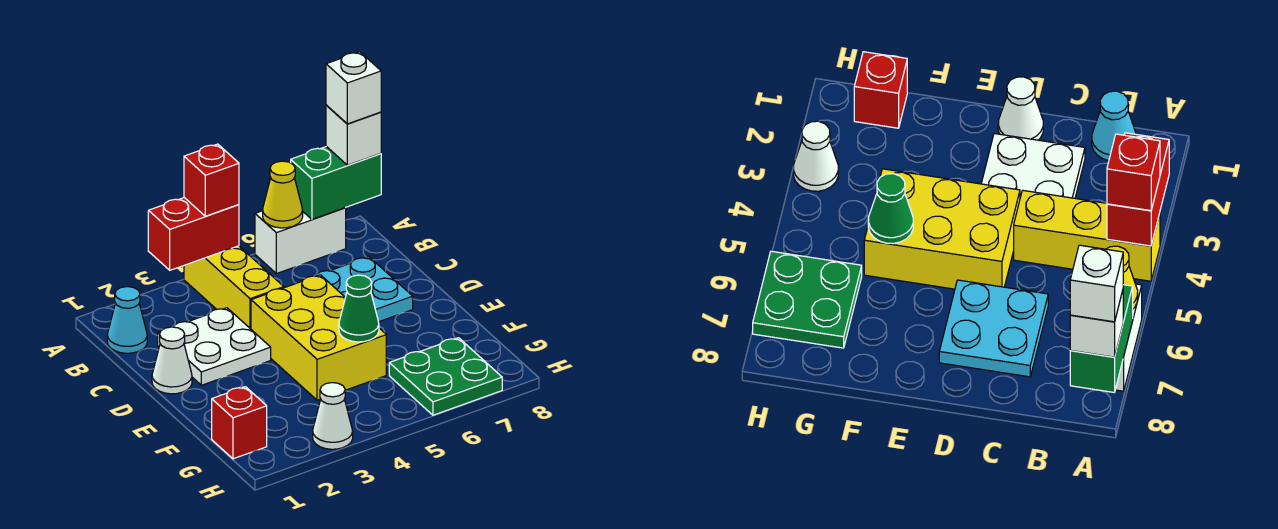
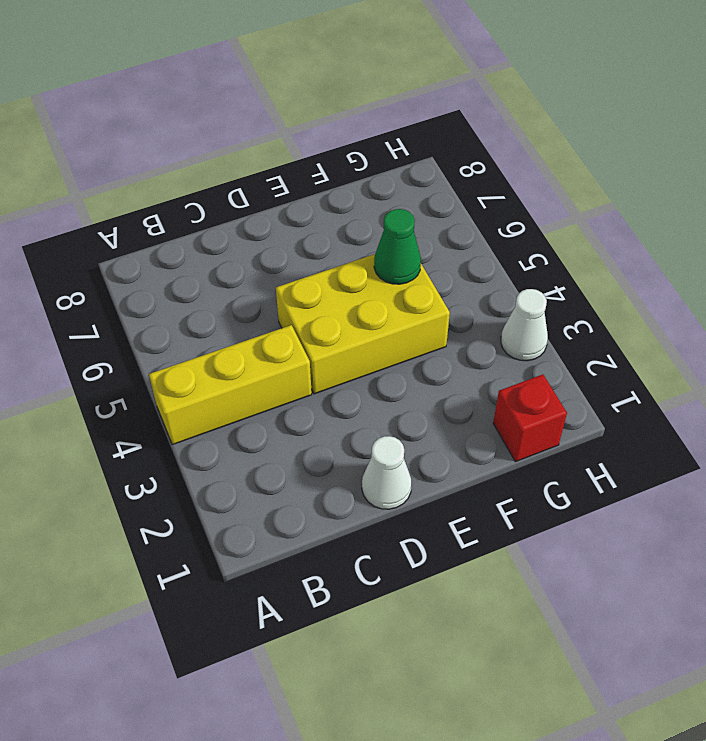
none -> white brick A6:A7 level 1
none -> cyan cone B1 level 1
none -> white plate C2:D3 level 1

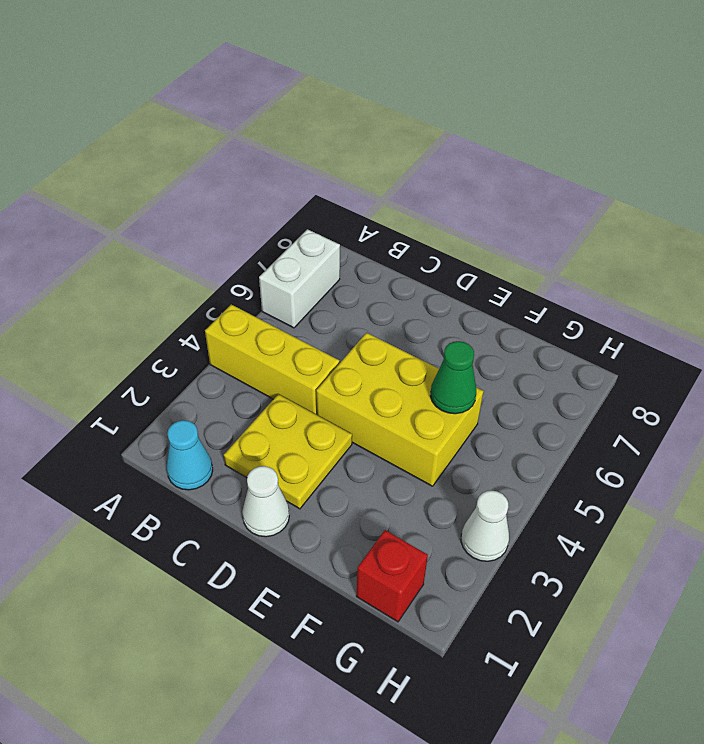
yellow plate C2:D3 level 1 -> white plate C2:D3 level 1
none -> cyan plate C6:D7 level 1
none -> green plate G6:H7 level 1
none -> red brick A3:A4 level 2

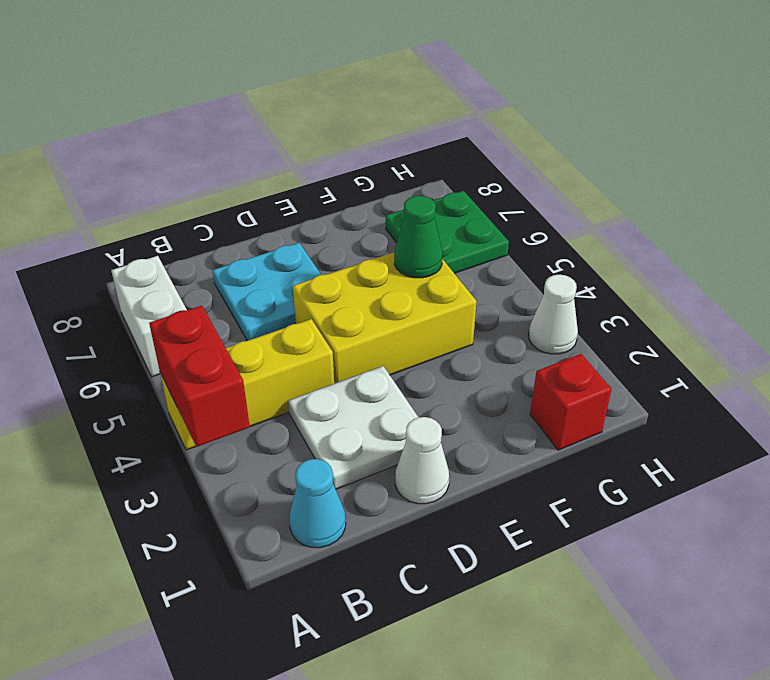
none -> yellow cone A6 level 2
none -> green brick A7:A8 level 2
none -> red brick A4 level 3

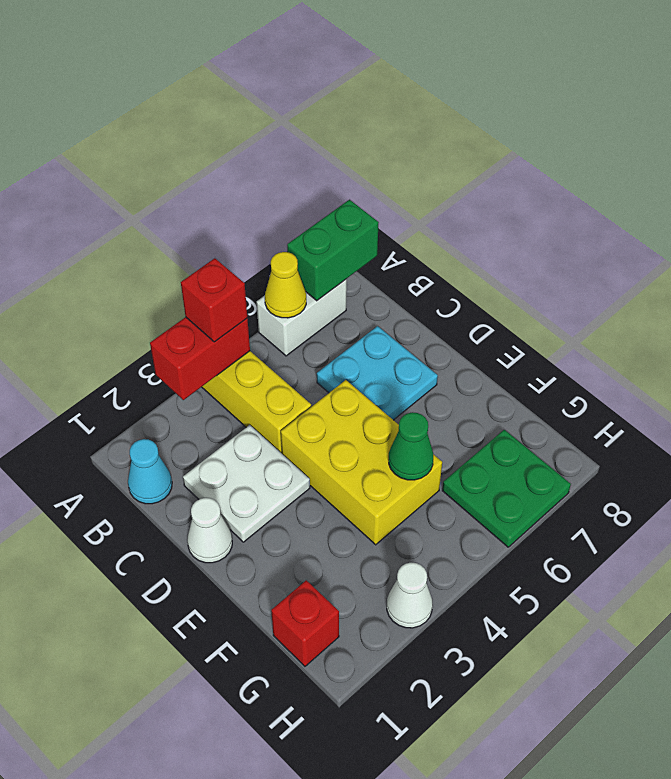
none -> white brick A8 level 3
none -> white brick A8 level 4

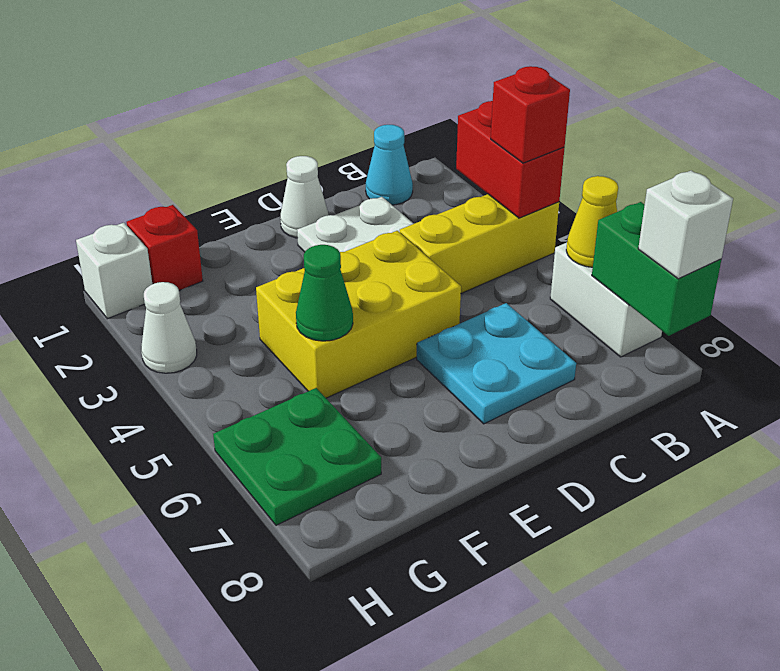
white brick H1 level 1 -> white brick A8 level 4

